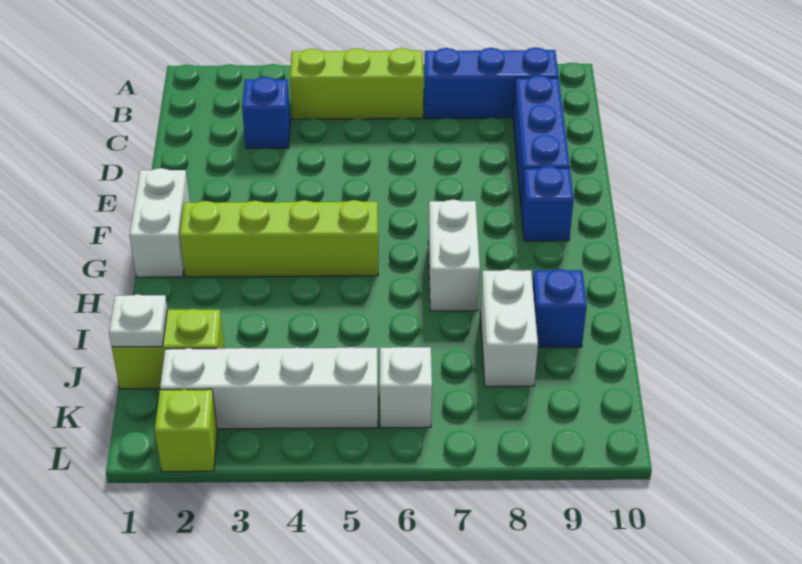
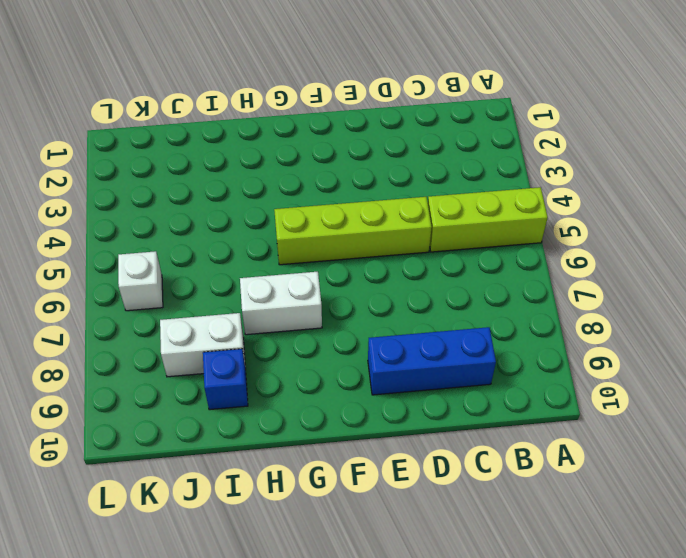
lime brick A5:C5 level 1 -> lime brick B4:B6 level 1
lime brick D5:G5 level 1 -> lime brick G2:G5 level 1
none -> blue brick B7:B9 level 1
none -> blue brick C3 level 1
none -> white brick F1:G1 level 1

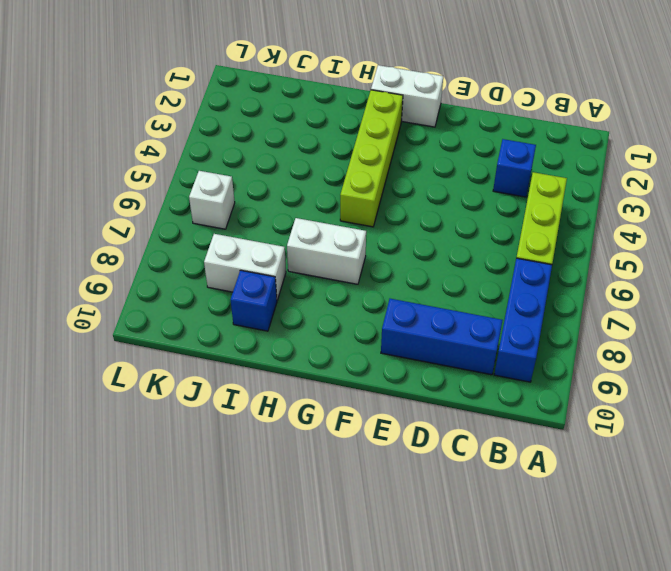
none -> blue brick F9 level 1
none -> lime brick J1:J2 level 1
none -> white brick K2:K5 level 1

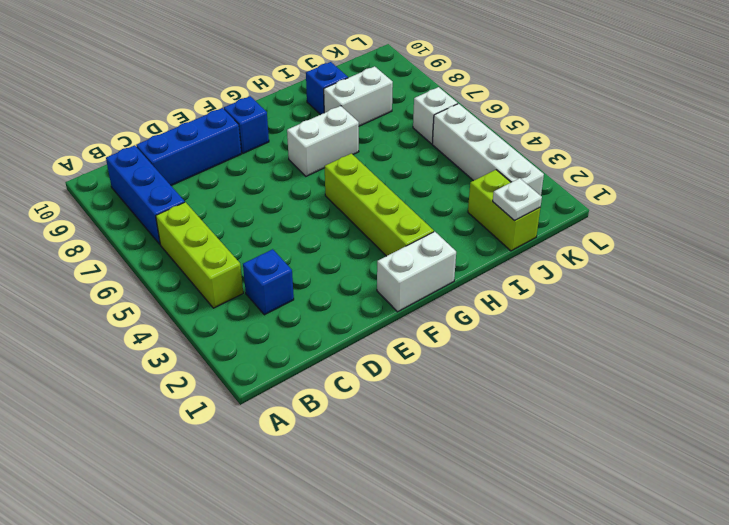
none -> lime brick L2 level 1

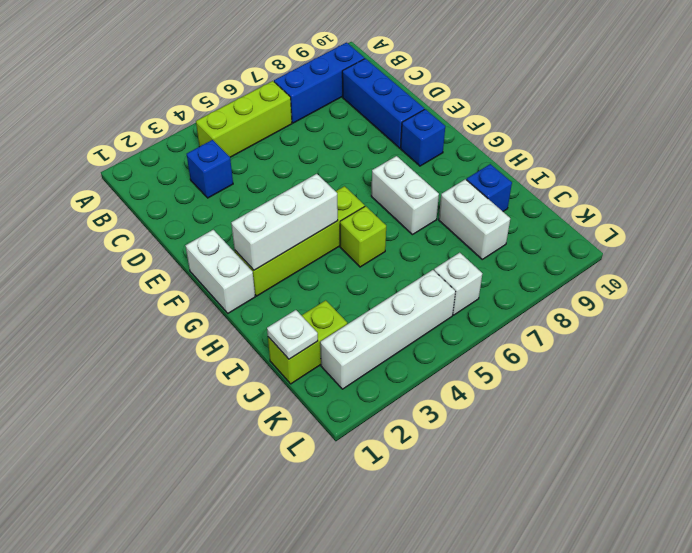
white brick G2:G4 level 2 -> none
lime brick H5 level 1 -> lime brick L2 level 1

